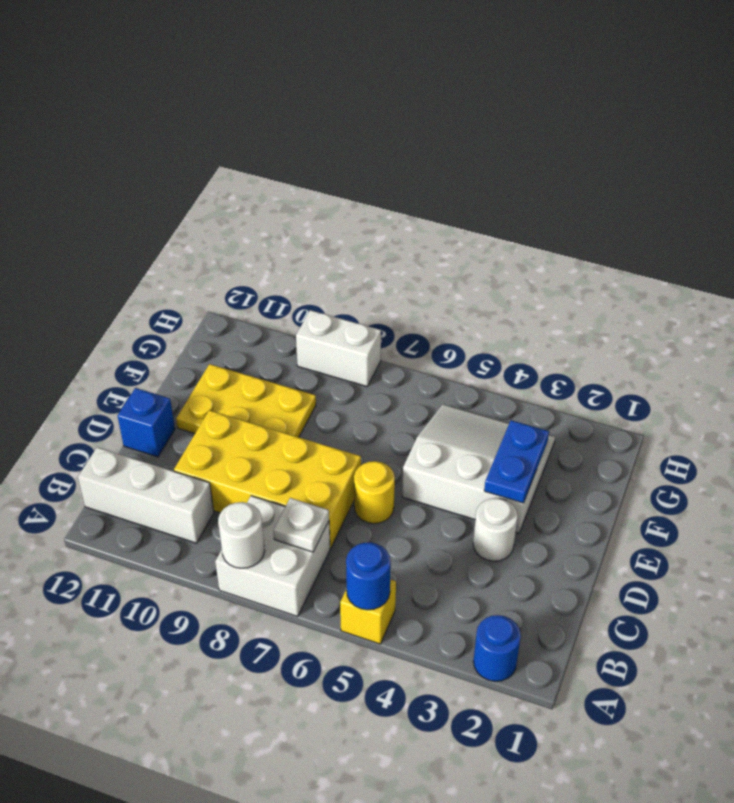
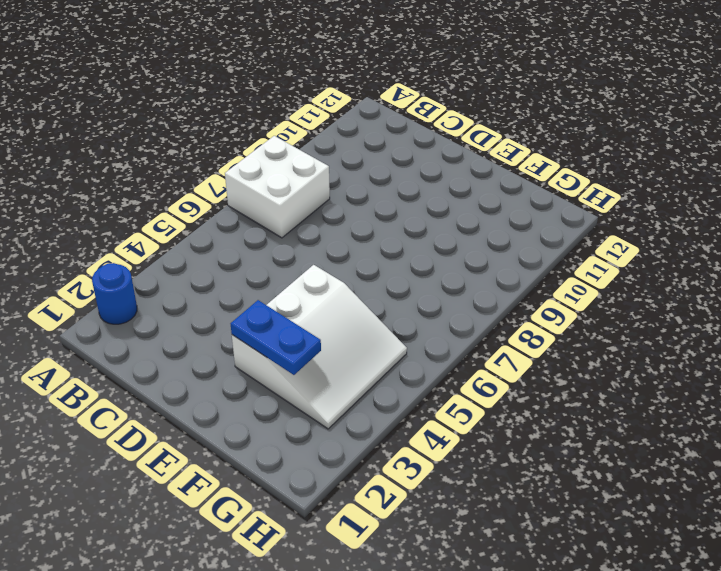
none -> yellow brick A5 level 1
none -> white brick B10:B12 level 1
none -> yellow brick C7:D10 level 1

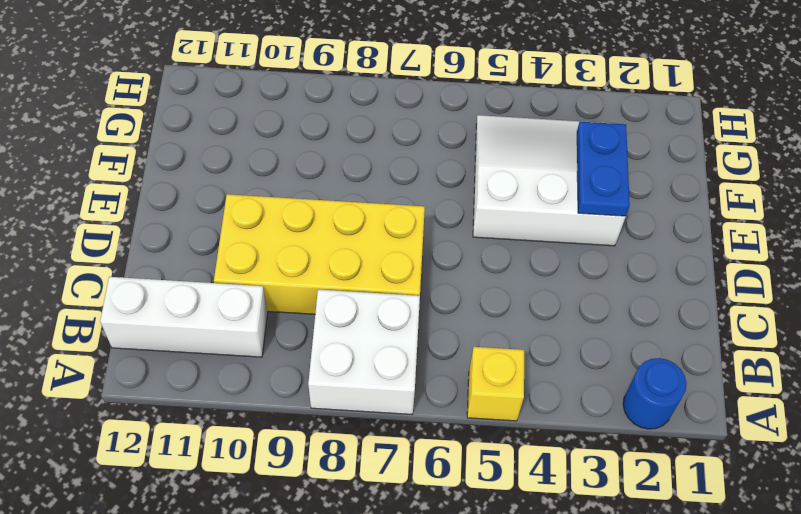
none -> white round brick D3 level 1
none -> yellow round brick D6 level 1
none -> blue brick D12 level 1

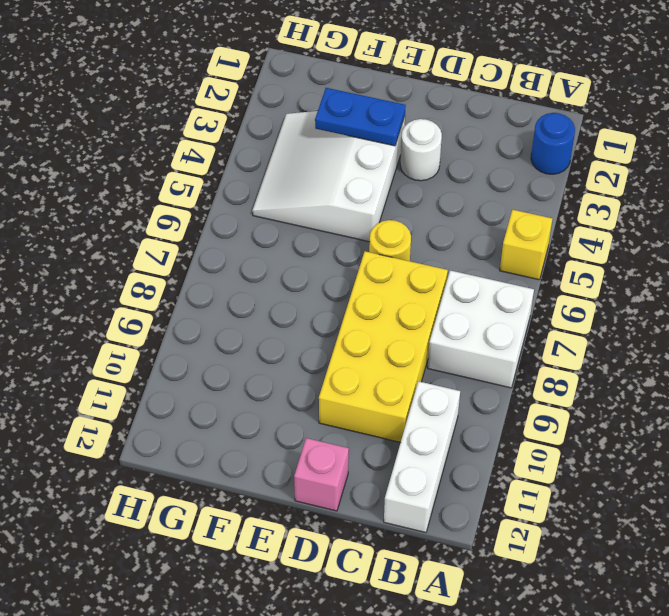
pink brick D12 level 1 -> blue brick D12 level 1
none -> yellow plate E9:F11 level 1
none -> white brick H8:H9 level 1
none -> blue round brick A5 level 2

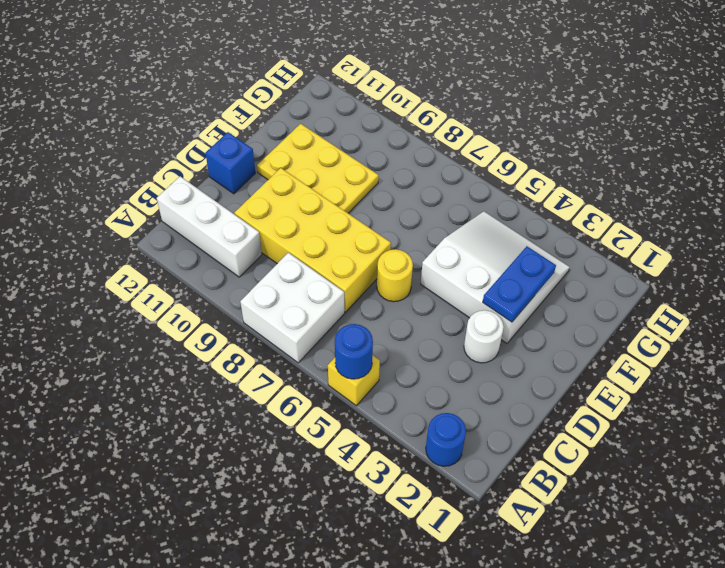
none -> white brick H8:H9 level 1
none -> white round brick A8 level 2
none -> white plate B7 level 2

